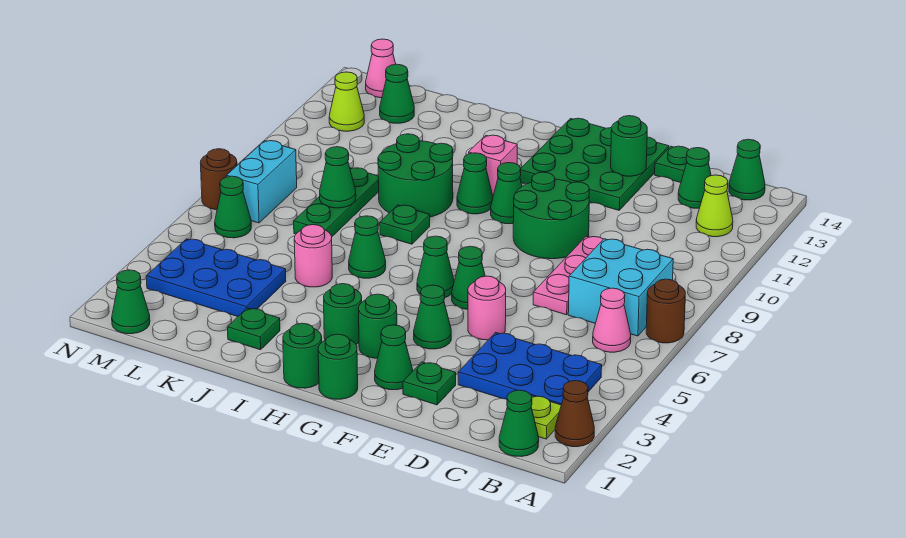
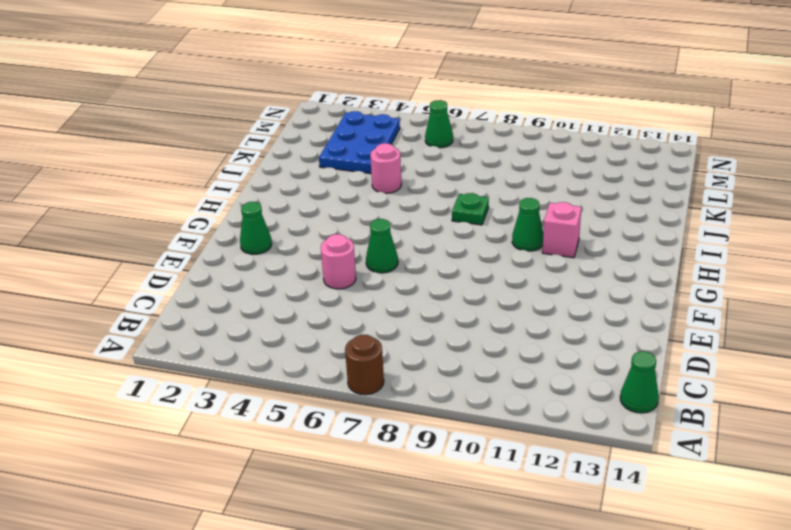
none -> brown cone A2 level 1
none -> green cone B1 level 1
none -> lime plate B2 level 1
none -> blue plate B3:D4 level 1

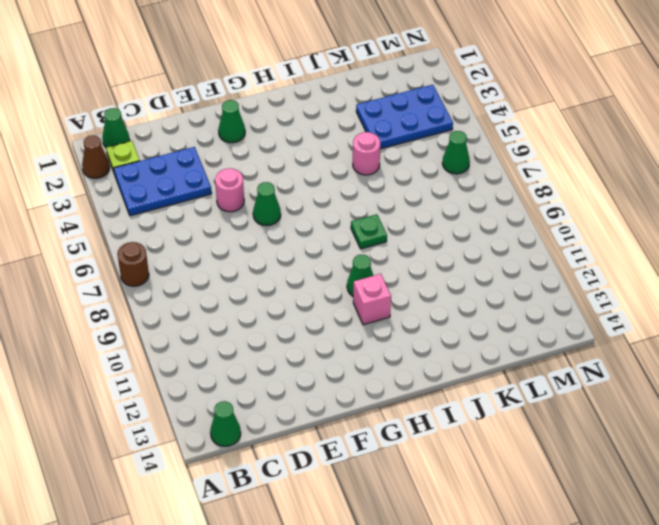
none -> pink cone B6 level 1
none -> cyan brick B7:C8 level 1
none -> lime cone B12 level 1
none -> green cone C13 level 1

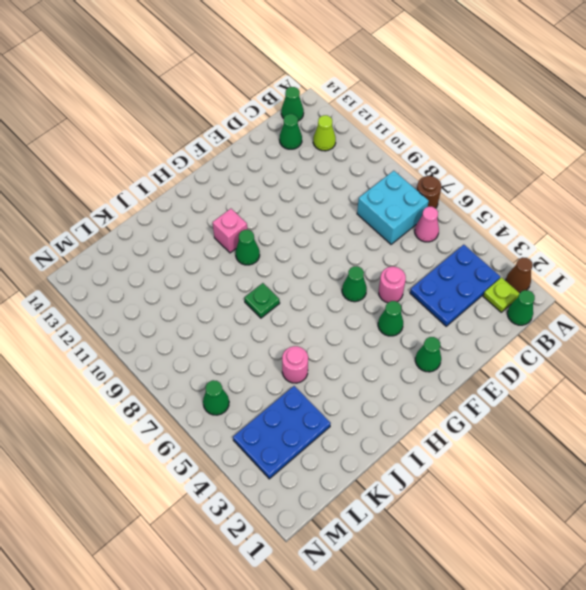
none -> pink plate D7:D9 level 1
none -> green plate D14 level 1
none -> green plate E2 level 1
none -> green round brick E9:F10 level 1

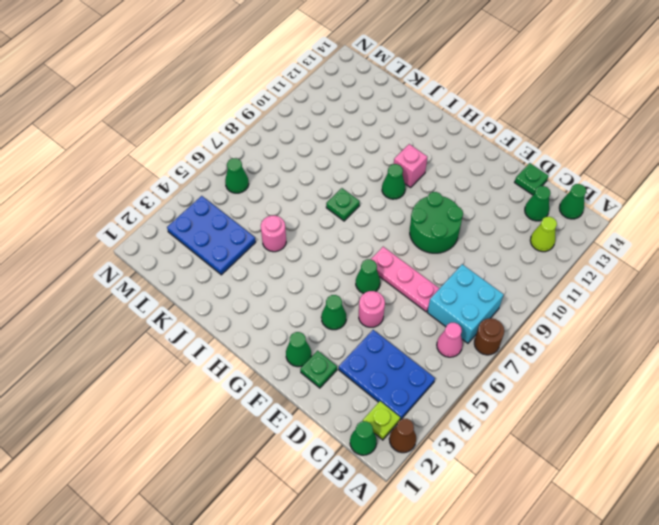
pink plate D7:F7 level 1 -> pink plate D7:D9 level 1
none -> green plate E12:G14 level 1
none -> green round brick G1 level 1
none -> green round brick G3 level 1
none -> green cone G6 level 1

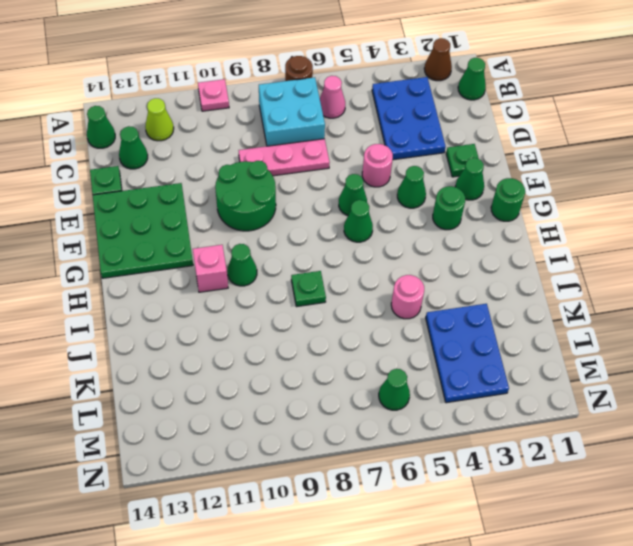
pink plate A10 level 1 -> none
none -> lime plate B2 level 1
none -> green cone G10 level 1
none -> green round brick H1 level 1
none -> green round brick H3 level 1

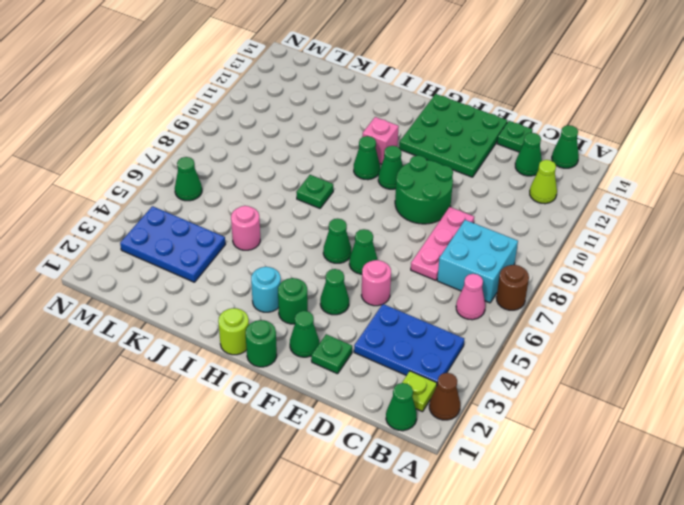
lime round brick H1 level 1 -> green round brick H1 level 1
cyan round brick H3 level 1 -> green round brick H3 level 1
none -> green cone I6 level 1
none -> green round brick I9:J10 level 1
none -> green plate J2 level 1
none -> green plate K7:K9 level 1

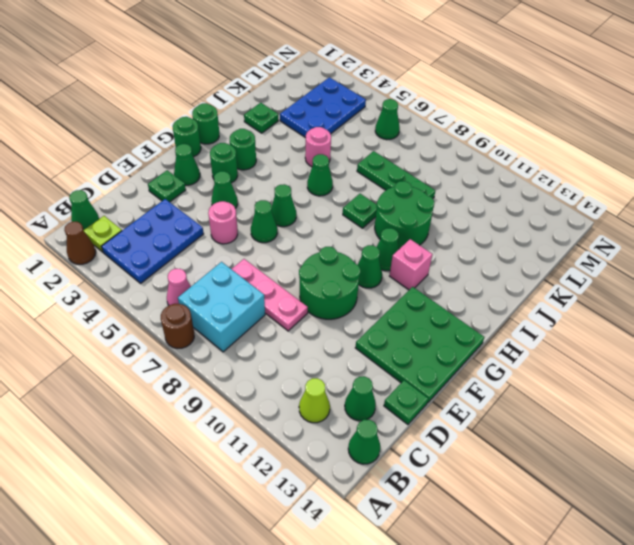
none -> green cone L13 level 1
none -> green cone M1 level 1
none -> cyan brick M7:M8 level 1
none -> lime cone M12 level 1

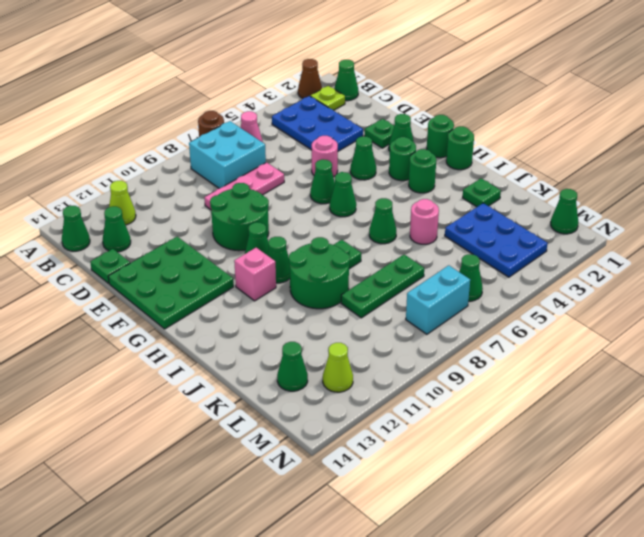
none -> pink cone M14 level 1
none -> brown round brick N7 level 1
none -> green round brick E13 level 2
none -> green cone K8 level 2

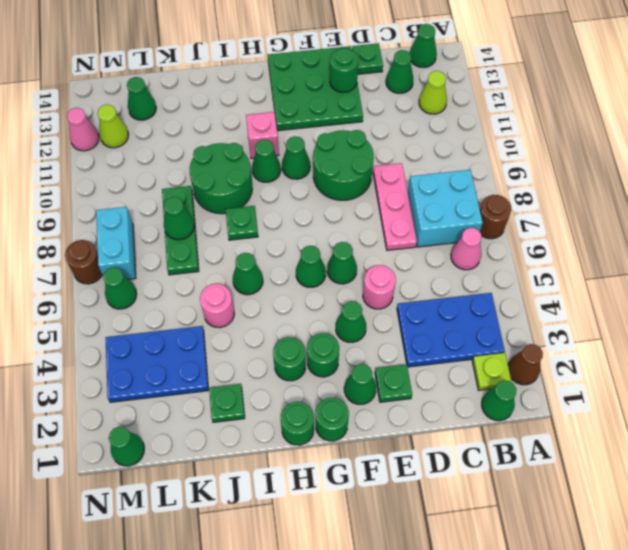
pink cone N12 level 1 -> pink cone M14 level 1

